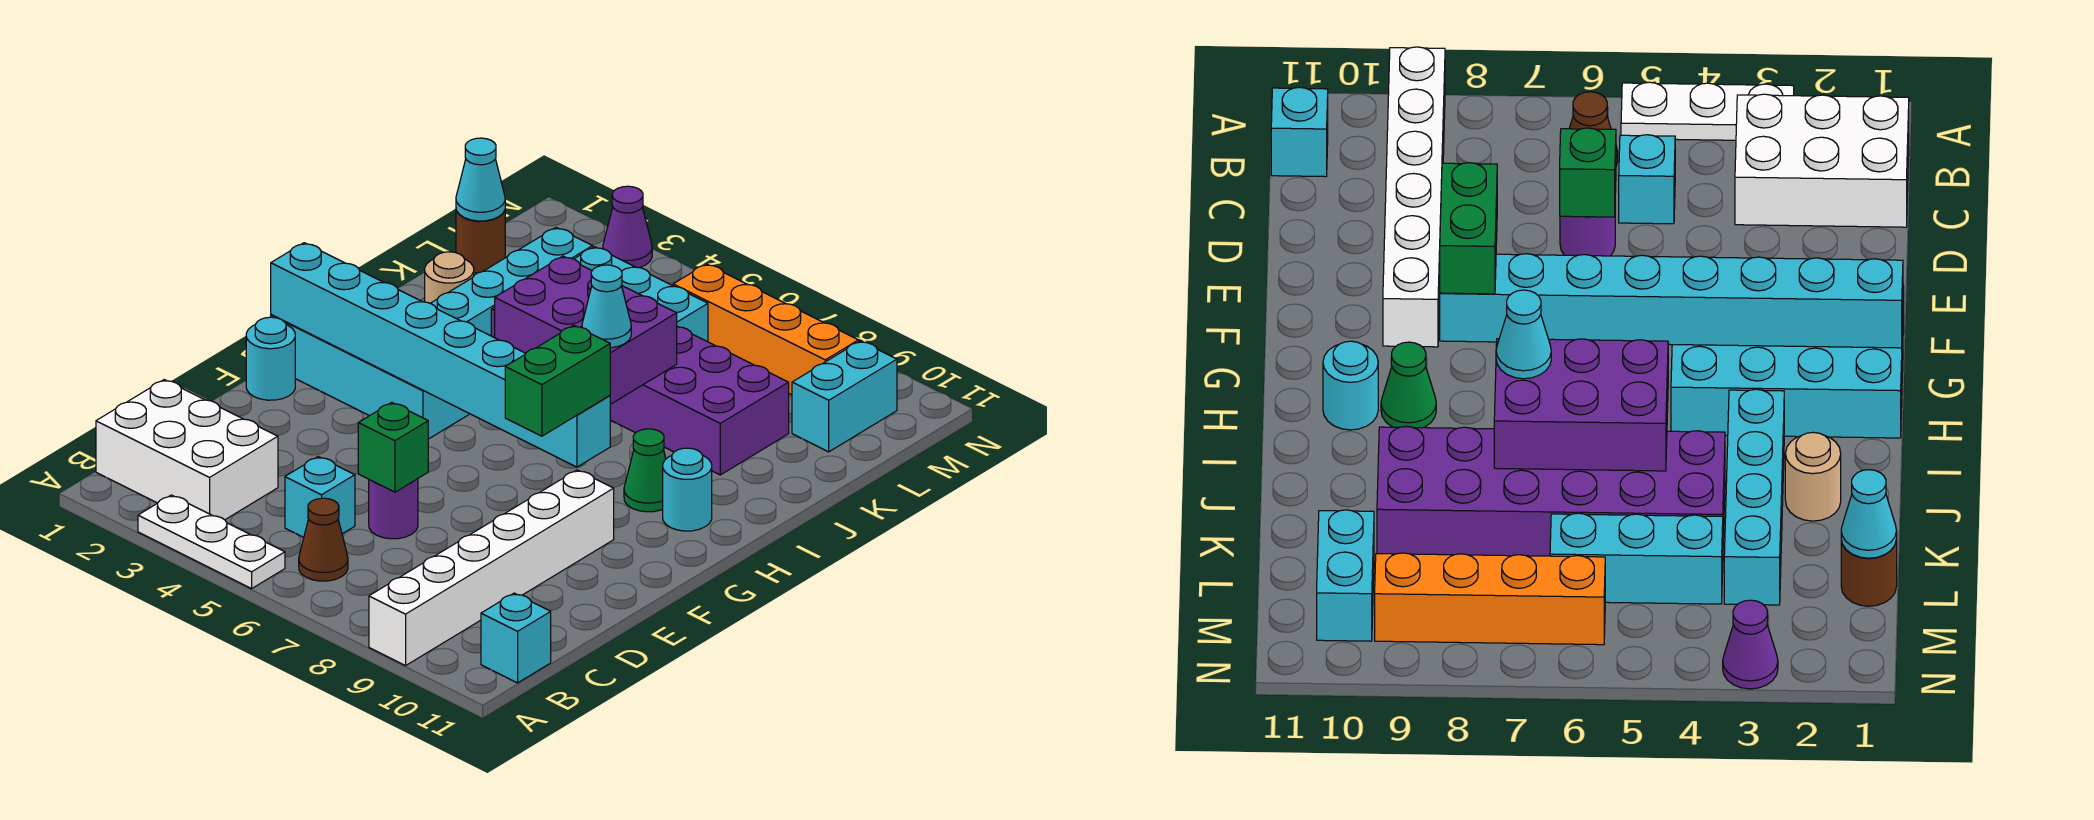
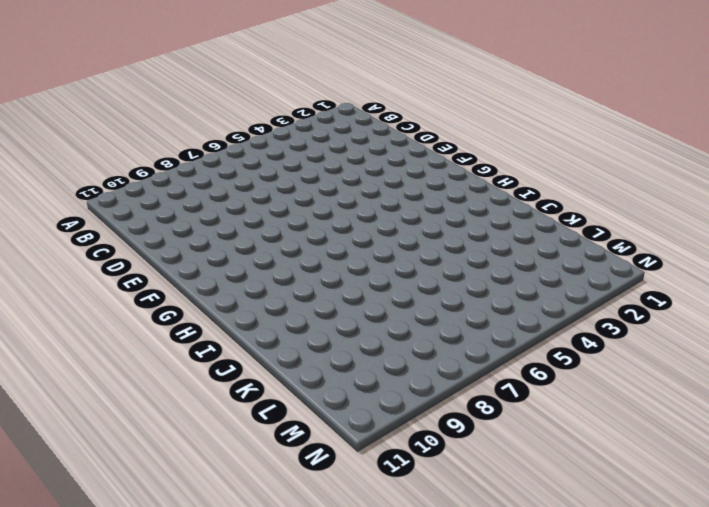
none -> white plate A3:A5 level 1
none -> white brick A9:F9 level 1
none -> white brick B1:C3 level 1

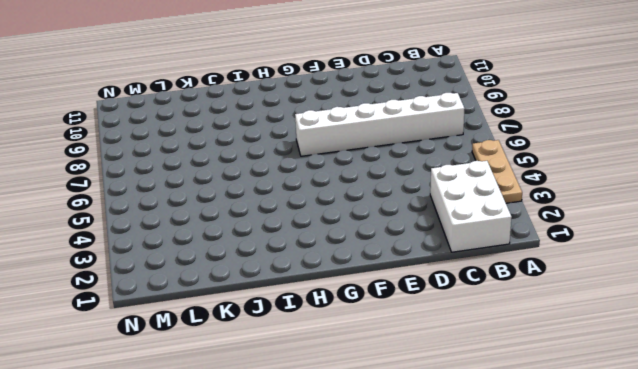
tan plate A3:A5 level 1 -> white plate A3:A5 level 1
white brick B7:G7 level 1 -> white brick A9:F9 level 1
none -> brown cone B6 level 1
none -> cyan brick B11 level 1
none -> cyan brick C5 level 1

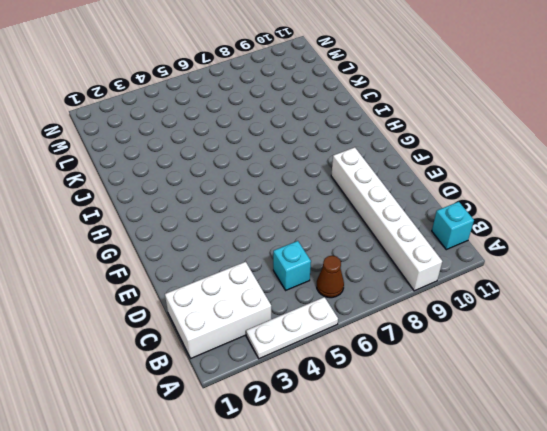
none -> purple round brick D6 level 1
none -> cyan round brick F1 level 1
none -> cyan brick G1:H4 level 1

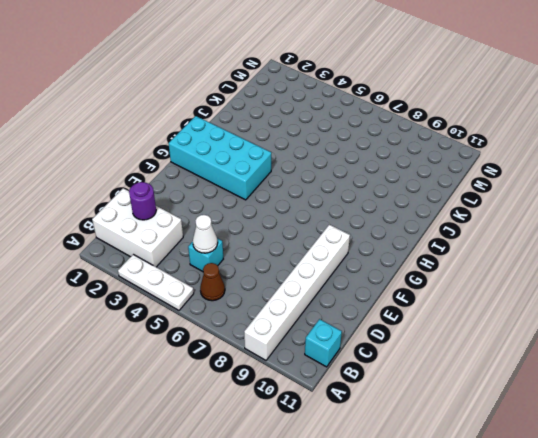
purple round brick C2 level 2 -> purple round brick D6 level 1
white cone C5 level 2 -> none
none -> cyan round brick F1 level 1
none -> green cone H9 level 1
none -> cyan round brick H10 level 1

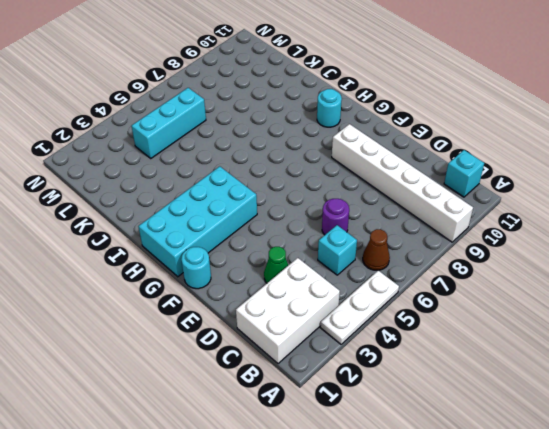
green cone D3 level 1 -> green cone H9 level 1
none -> cyan brick I3:L3 level 1
none -> tan round brick J2 level 1
none -> purple brick J4:K9 level 1

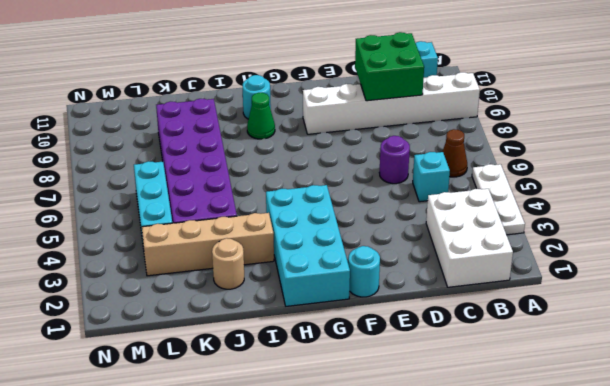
green brick C9:D10 level 2 -> none
tan brick I3:L3 level 1 -> cyan brick I3:L3 level 1
none -> brown round brick L1 level 1
none -> cyan brick L10:M10 level 1
none -> orange brick M6:M9 level 1

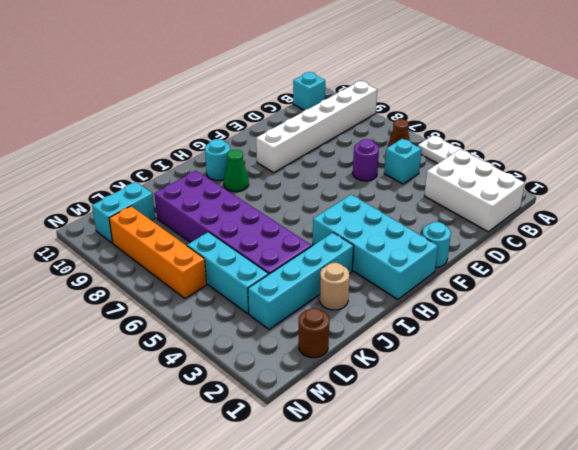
none -> purple cone N3 level 1
none -> green brick D6 level 2
none -> cyan brick G1:G8 level 2

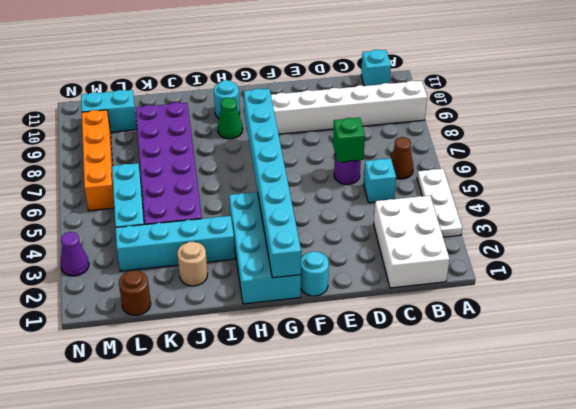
none -> purple brick I5:J7 level 2
none -> cyan cone L1 level 2
none -> green brick F8:G8 level 3

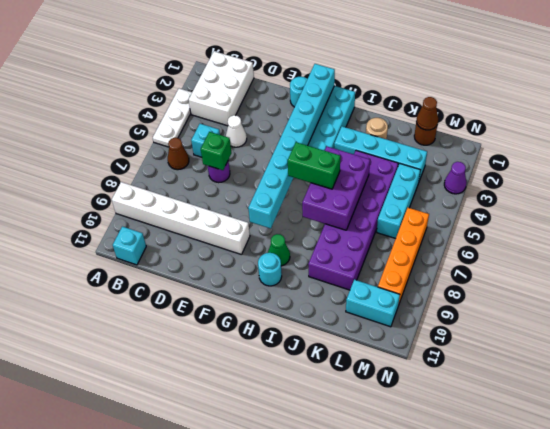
white cone D4 level 1 -> none
green brick H6:I6 level 3 -> green brick F8:G8 level 3
brown cone L1 level 2 -> cyan cone L1 level 2
none -> cyan cone I7 level 3

